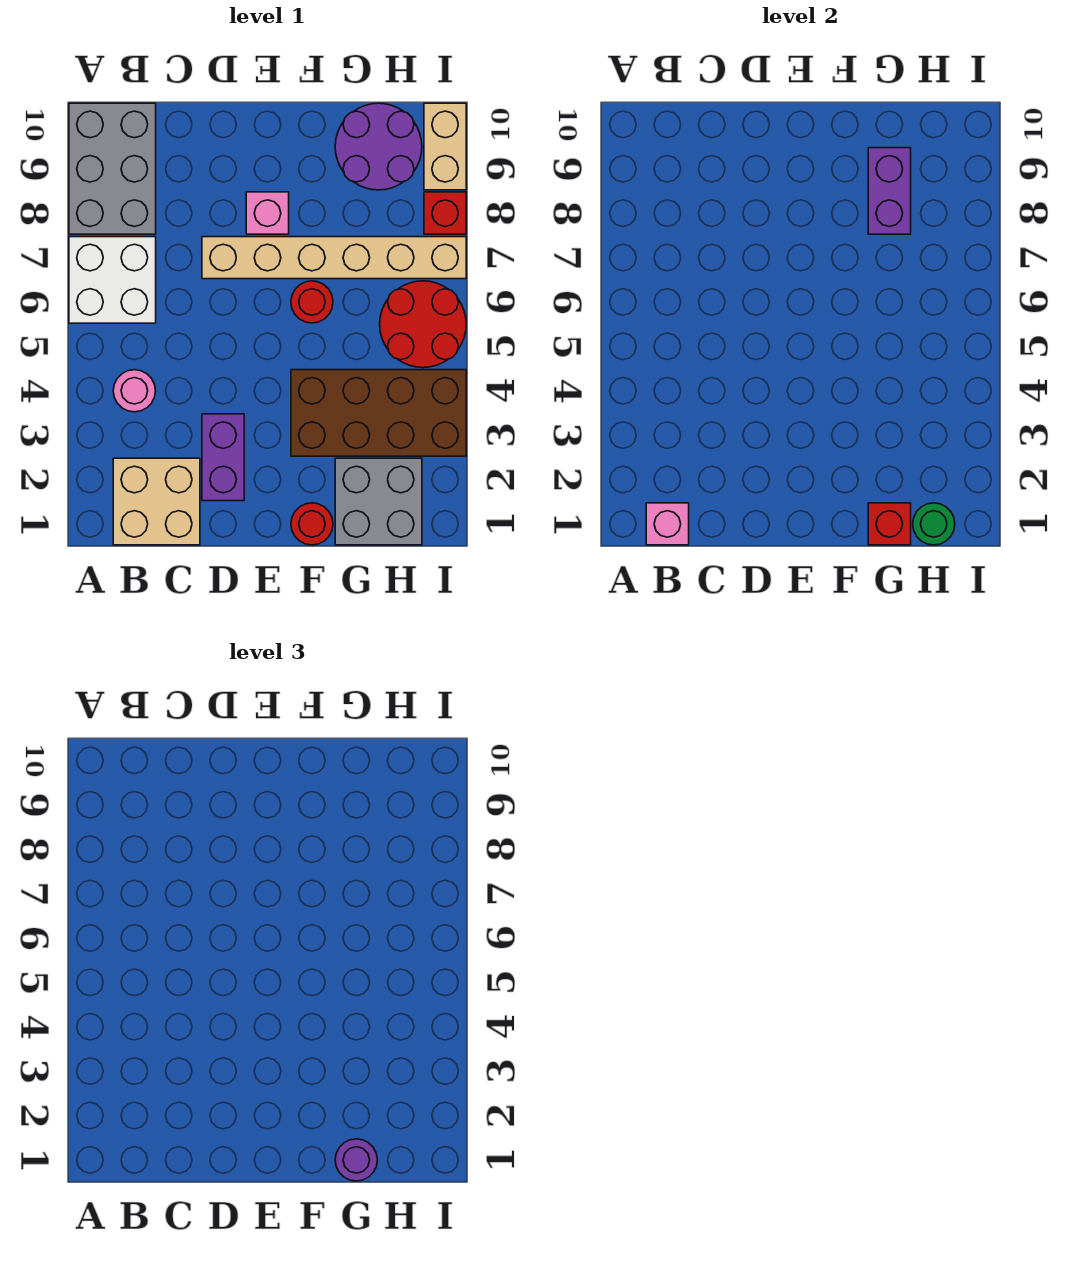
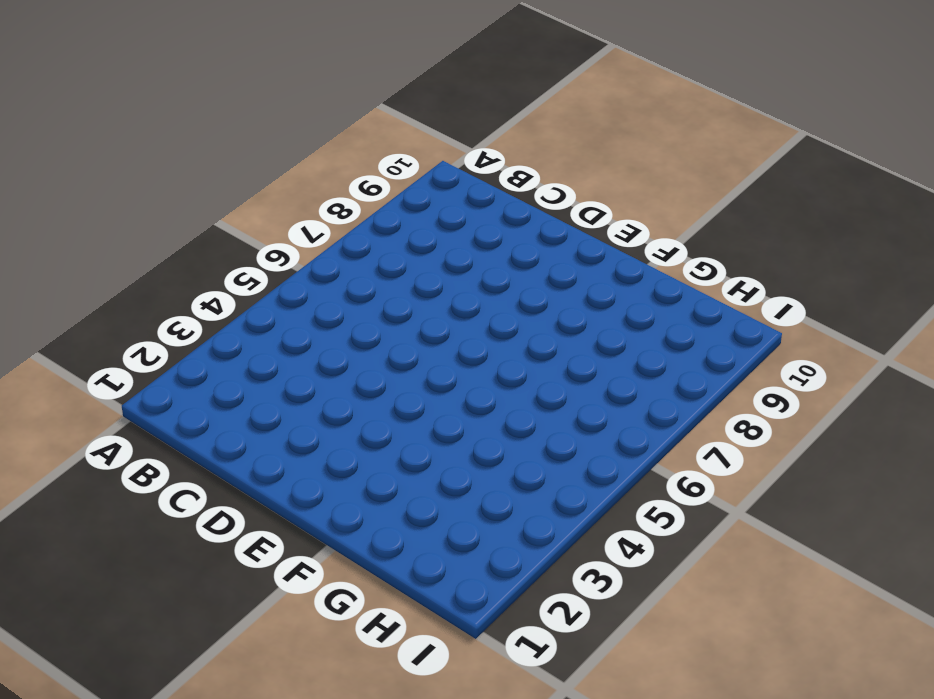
none -> white brick A6:B7 level 1
none -> grey brick A8:B10 level 1
none -> tan brick B1:C2 level 1

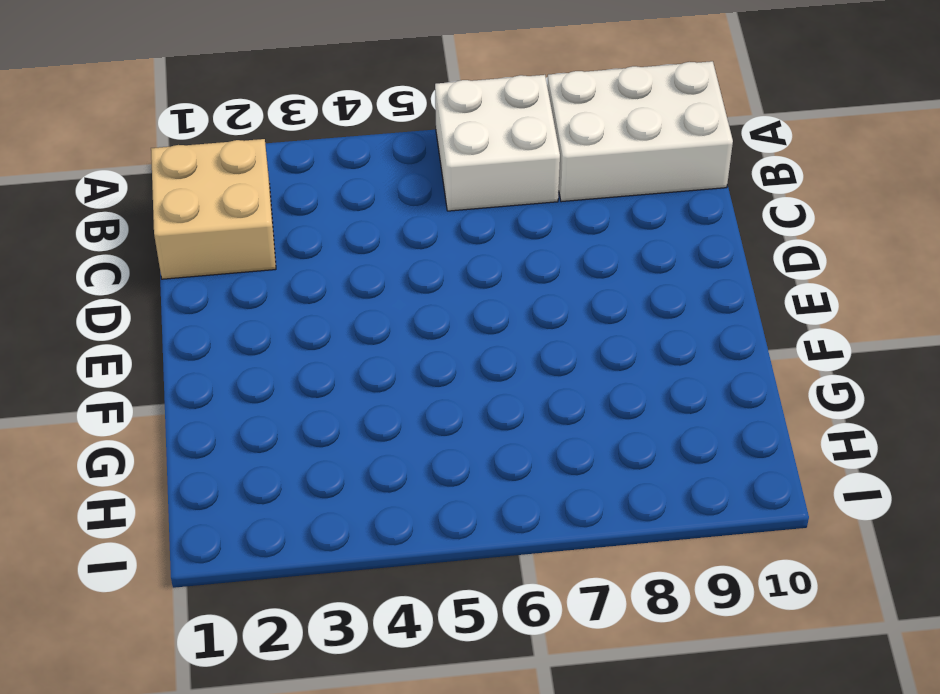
white brick A8:B10 level 1 -> grey brick A8:B10 level 1
none -> pink round brick B4 level 1
none -> purple brick D2:D3 level 1
none -> tan brick D7:I7 level 1

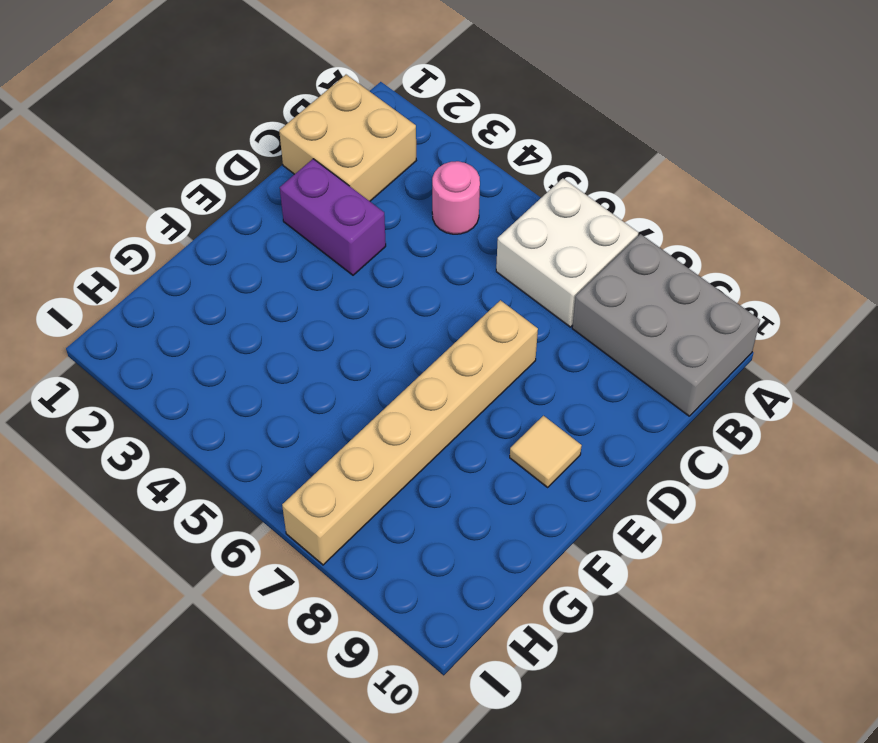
tan tile E9 level 1 -> none
none -> pink brick E8 level 1
none -> red round brick F1 level 1
none -> brown brick F3:I4 level 1

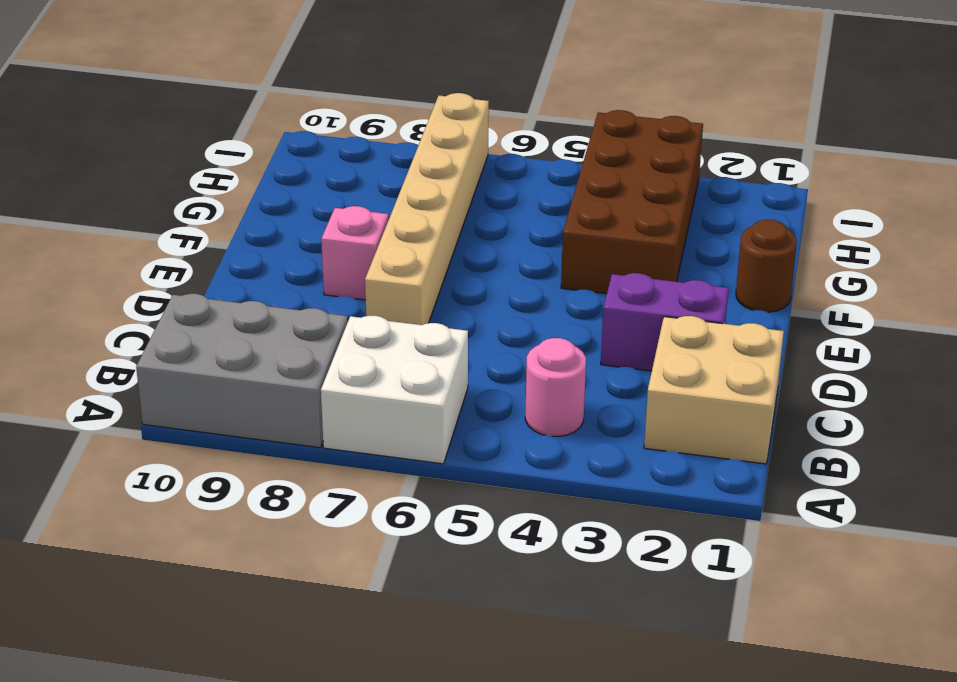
brown round brick F1 level 1 -> red round brick F1 level 1
none -> red round brick F6 level 1
none -> grey brick G1:H2 level 1
none -> purple round brick G9:H10 level 1

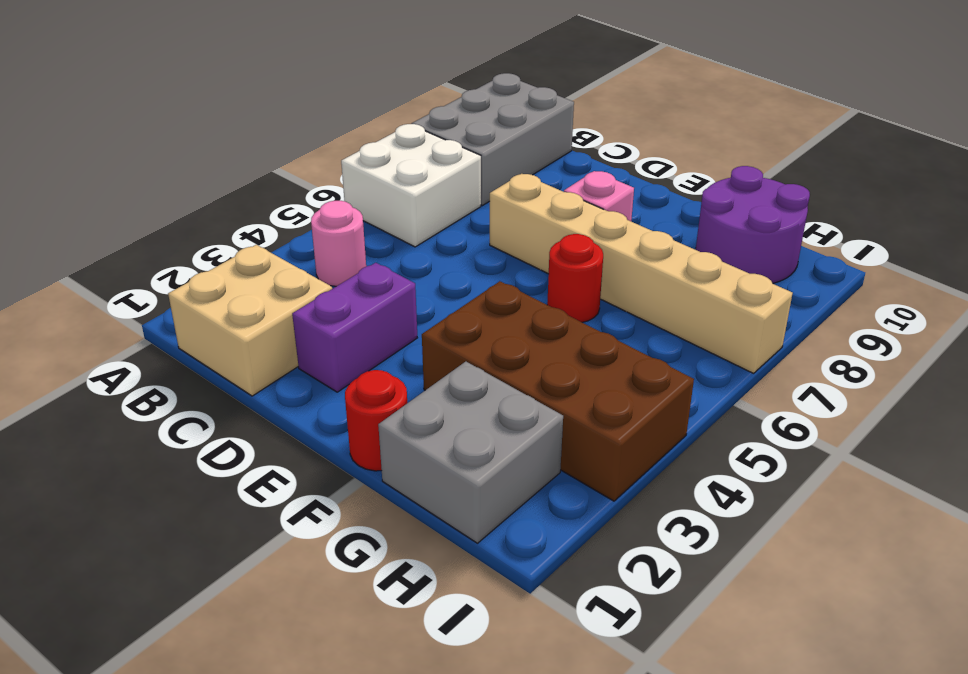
none -> red round brick H5:I6 level 1
none -> red brick I8 level 1
none -> tan brick I9:I10 level 1

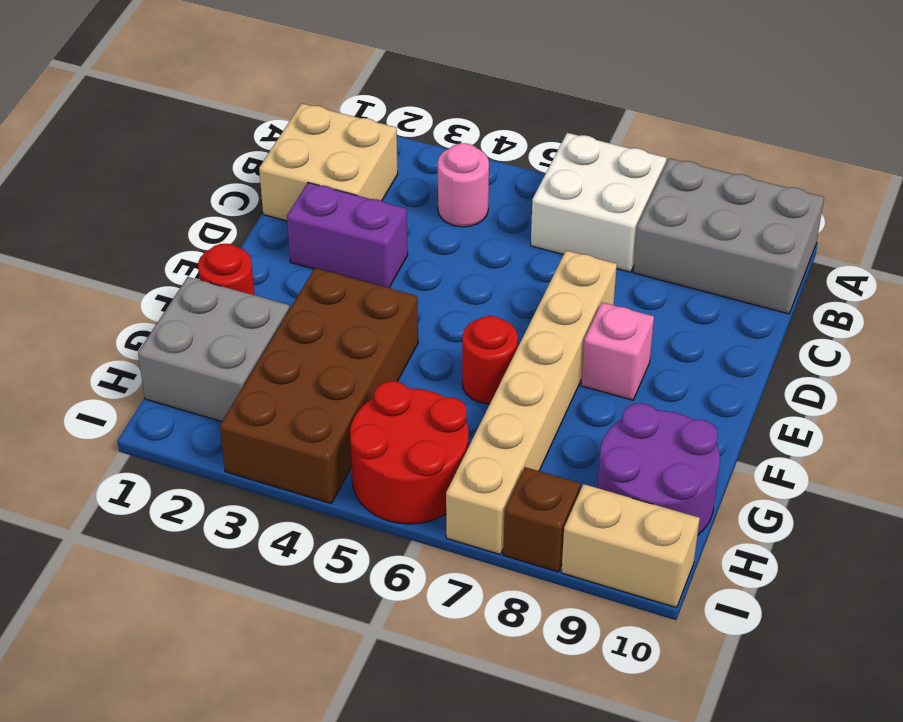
brown brick I8 level 1 -> red brick I8 level 1
none -> pink brick B1 level 2
none -> red brick G1 level 2
none -> purple brick G8:G9 level 2

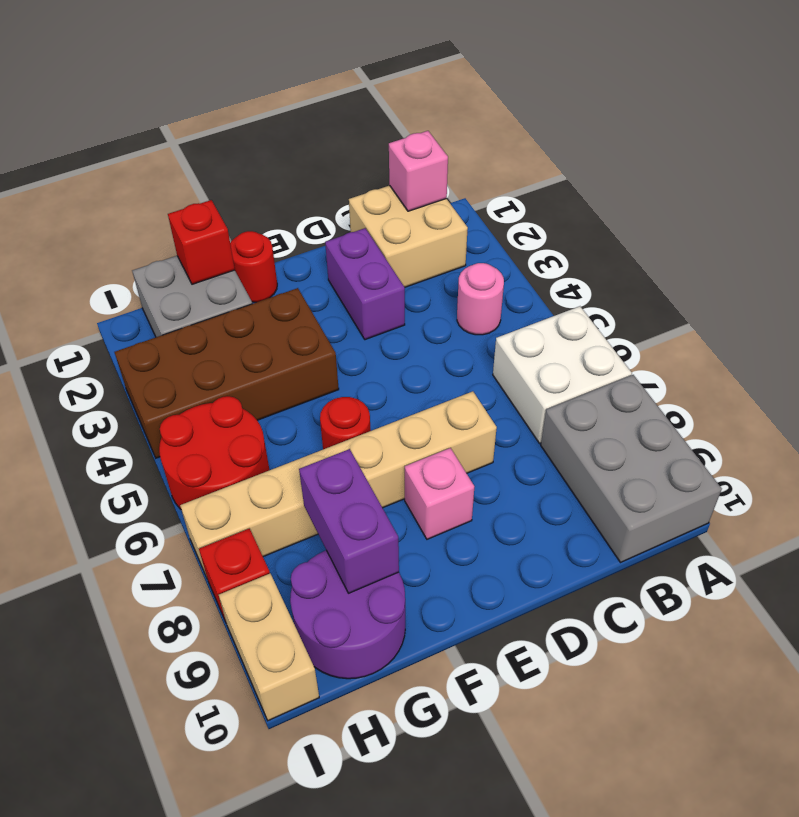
none -> green round brick H1 level 2
none -> purple round brick G1 level 3

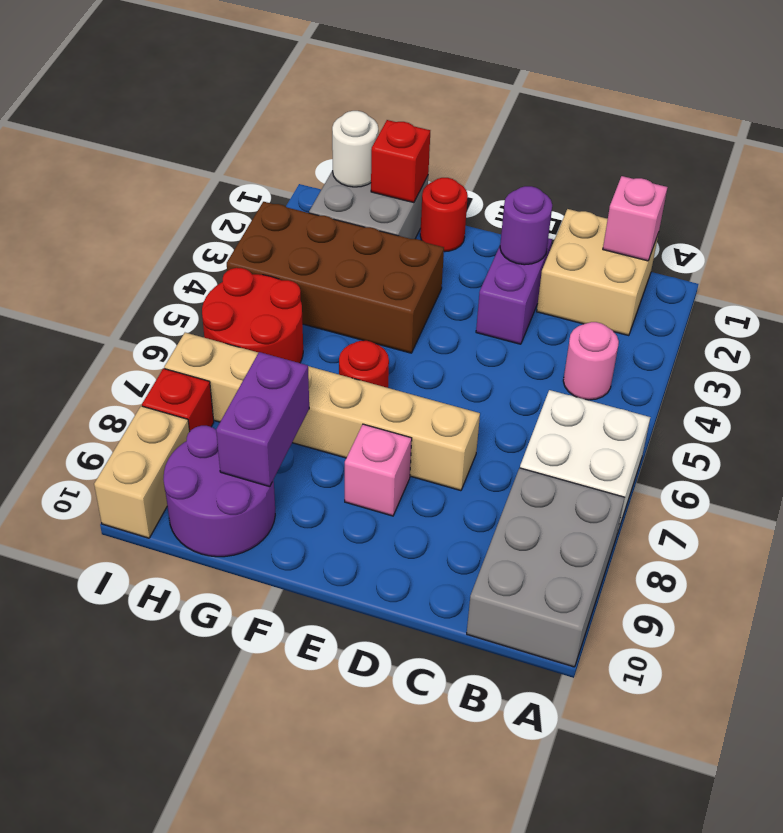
purple round brick D2 level 2 -> purple round brick G1 level 3
white round brick H1 level 2 -> green round brick H1 level 2

